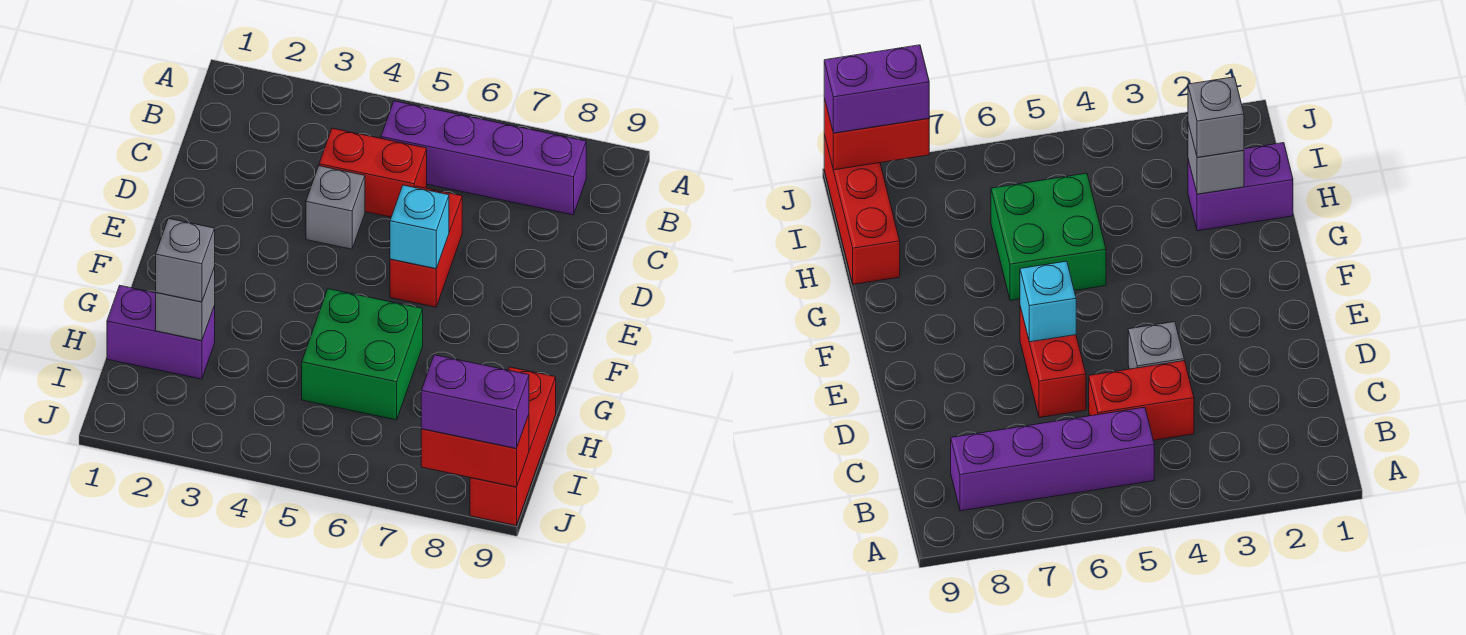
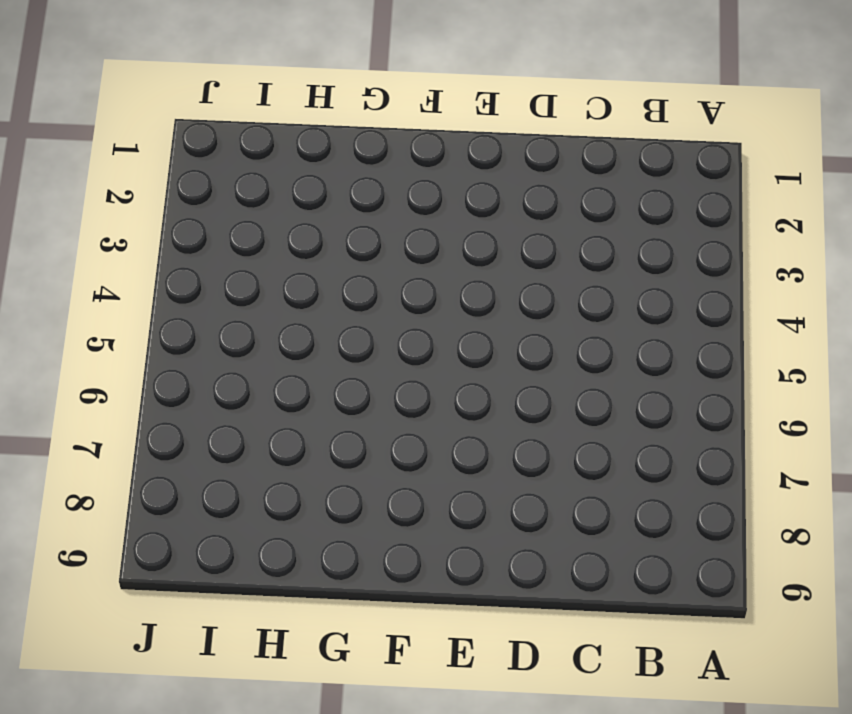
none -> purple brick B5:B8 level 1
none -> red brick C4:C5 level 1
none -> grey brick D4 level 1

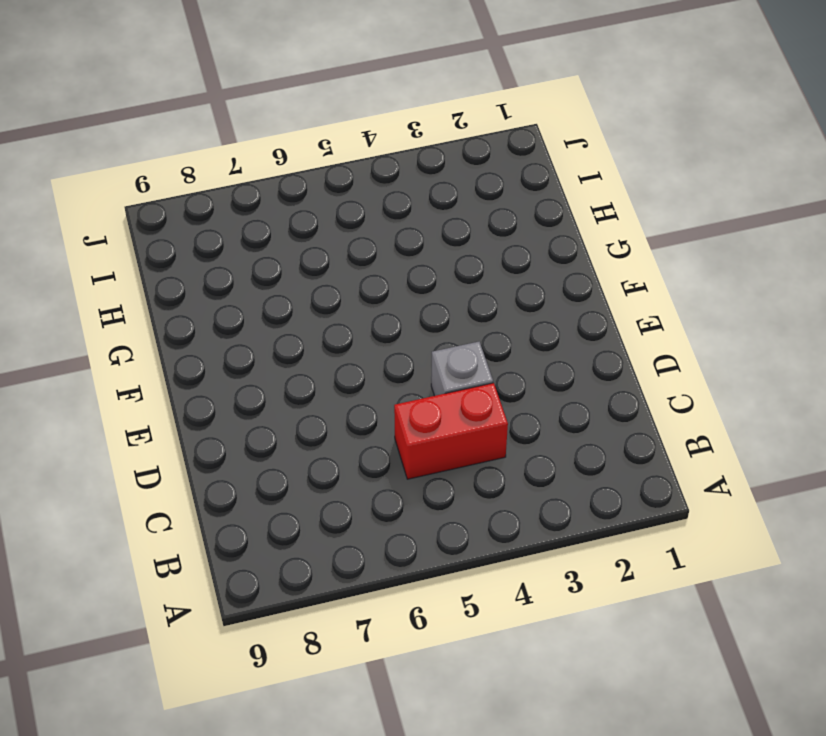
none -> purple brick B5:B8 level 1
none -> red brick D6:E6 level 1
none -> green brick G5:H6 level 1

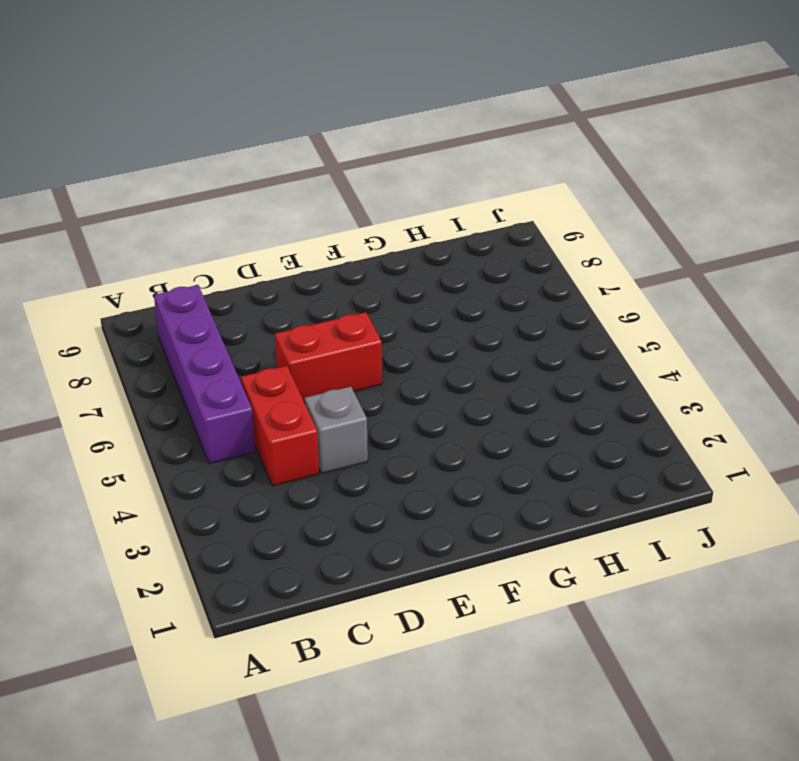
none -> green brick G5:H6 level 1
none -> purple brick H1:H2 level 1
none -> red brick H9:J9 level 1

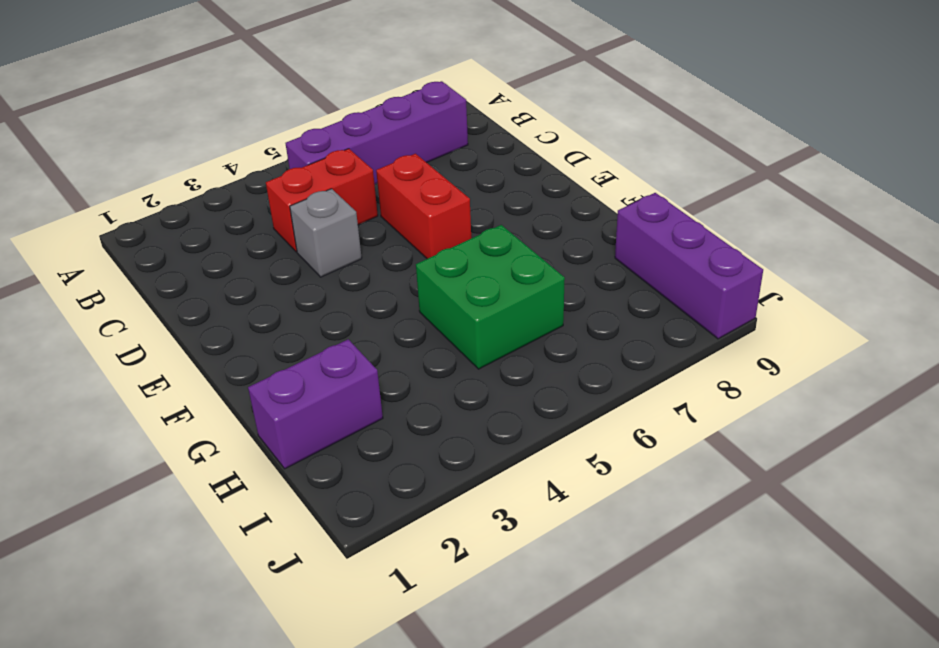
purple brick H9:J9 level 1 -> red brick H9:J9 level 1
none -> cyan brick E6 level 2
none -> grey brick H2 level 2
none -> red brick J8:J9 level 2

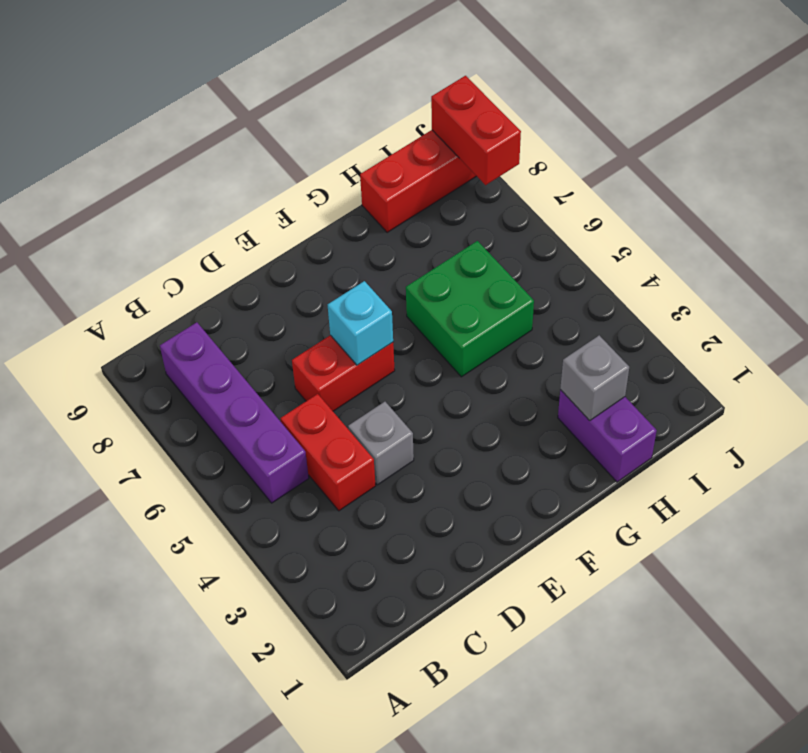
none -> grey brick H2 level 3
none -> purple brick J8:J9 level 3

